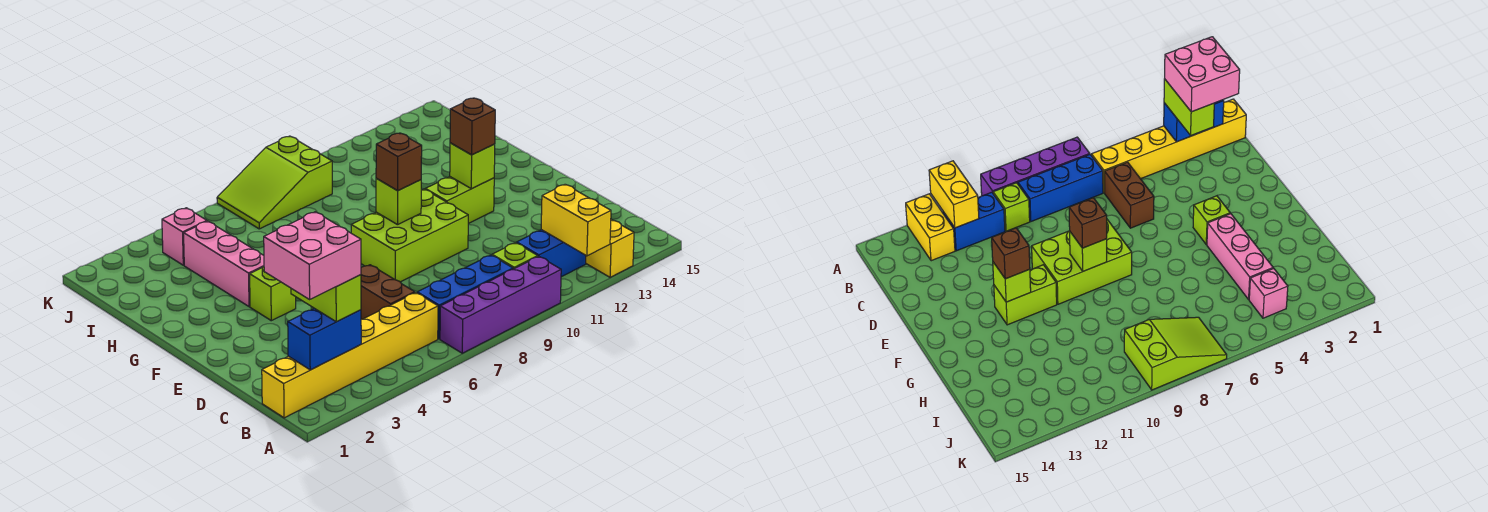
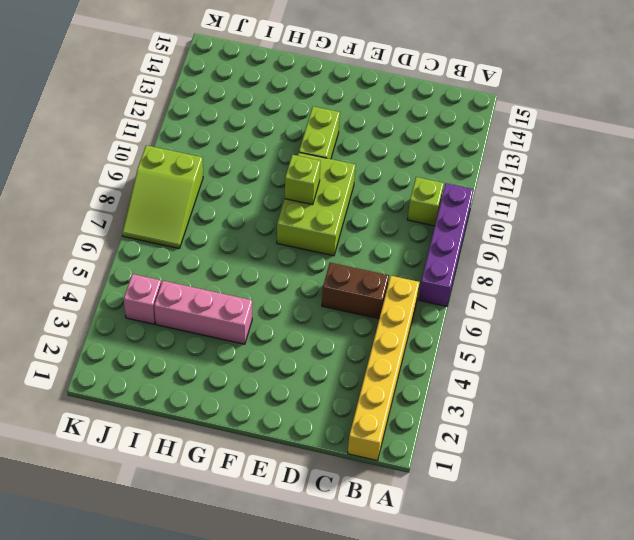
none -> yellow brick A13:B13 level 1
none -> blue brick B7:B9 level 1
none -> blue brick B11:B12 level 1

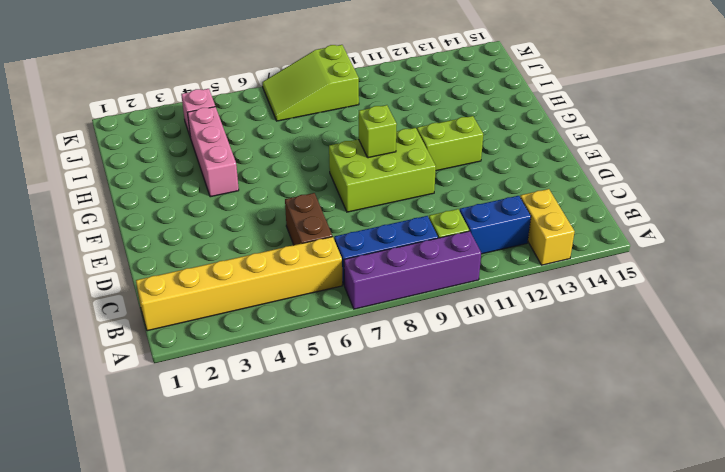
none -> lime brick F4 level 1
none -> yellow brick A12:B12 level 2
none -> blue brick B2:B3 level 2

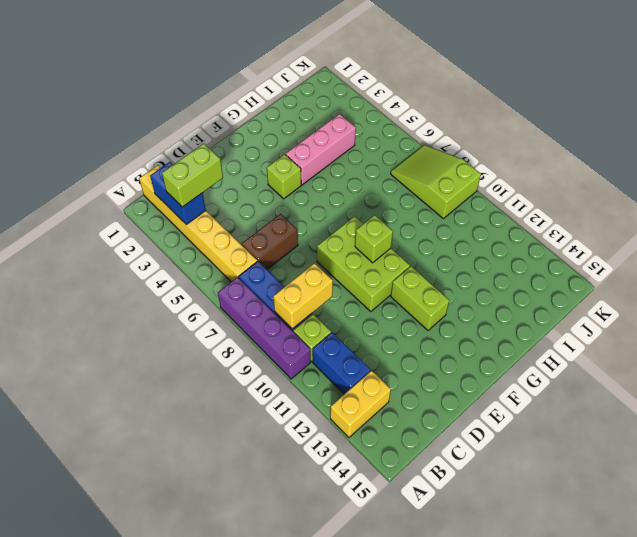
yellow brick B9:C9 level 2 -> yellow brick A12:B12 level 2
none -> pink brick J4 level 1
none -> lime brick F12 level 2
none -> brown brick F9 level 3

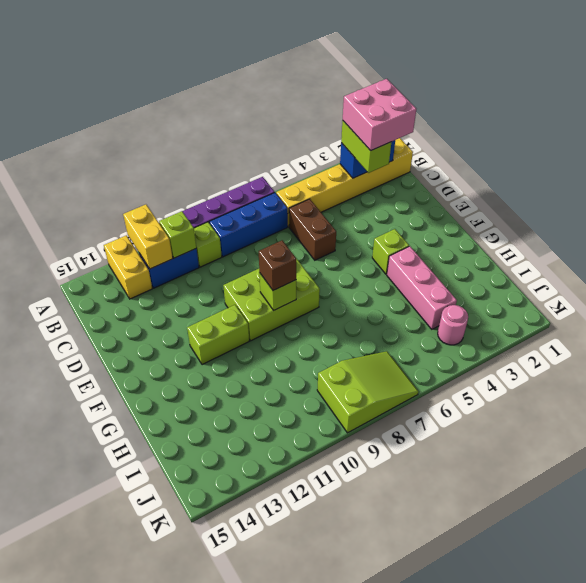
lime brick B11 level 2 -> lime brick F12 level 2
pink round brick J4 level 1 -> pink brick J4 level 1
none -> brown brick F12 level 3

